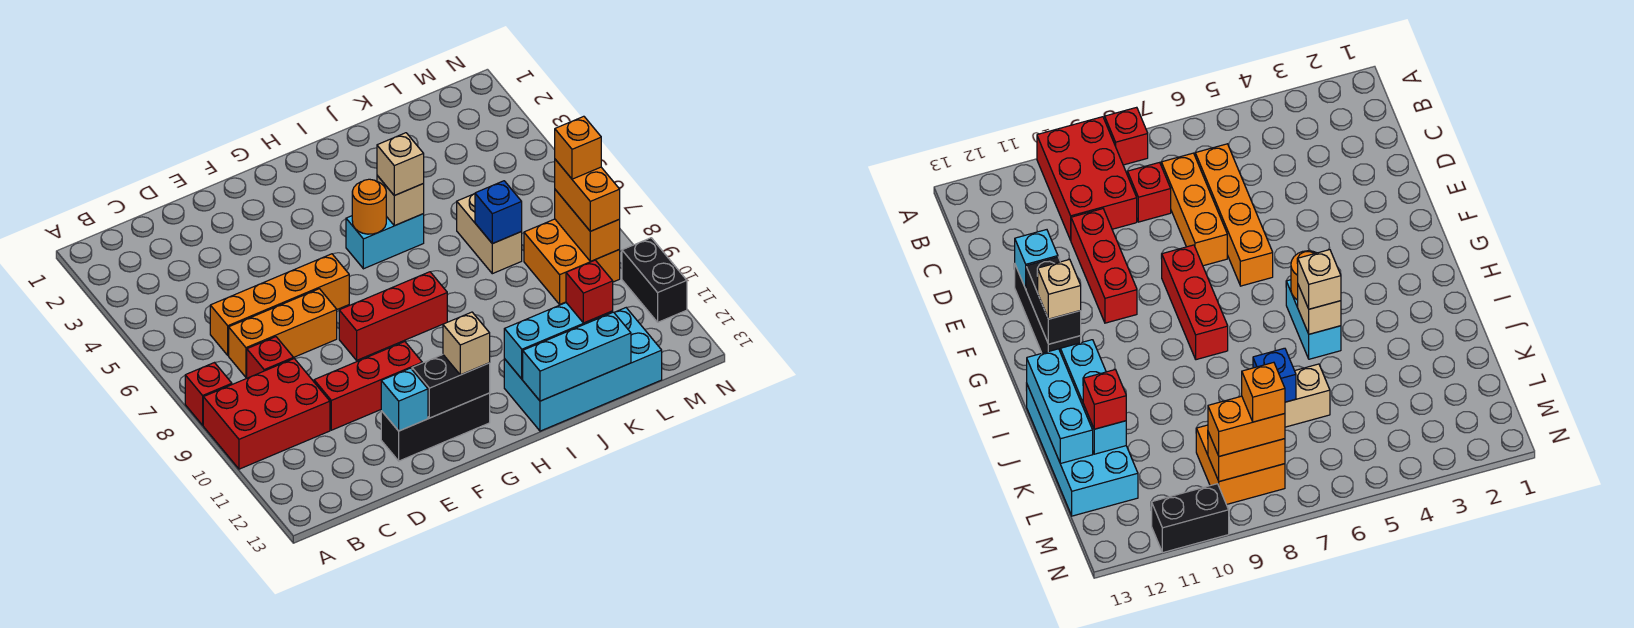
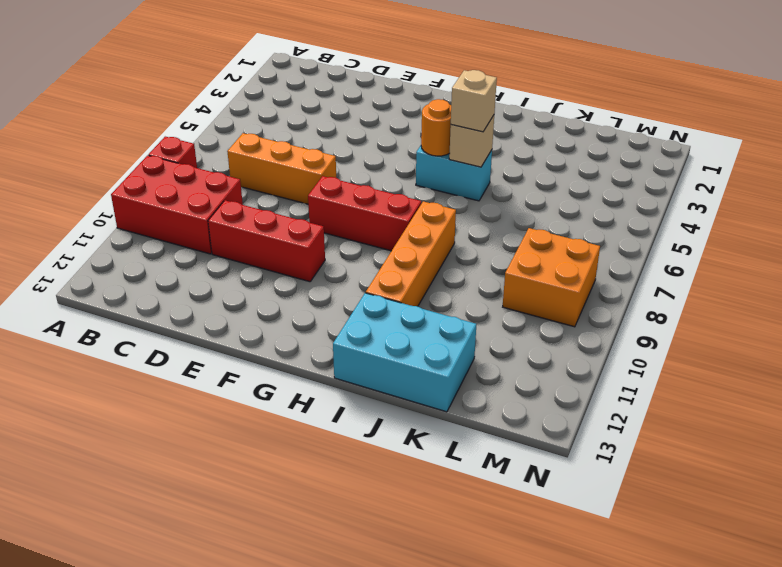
orange brick I8:I11 level 1 -> orange brick C6:F6 level 1
cyan brick I12:K13 level 1 -> cyan brick I12:L13 level 1
none -> red brick C8 level 1
none -> black brick E12:G12 level 1
none -> tan brick K6:K7 level 1

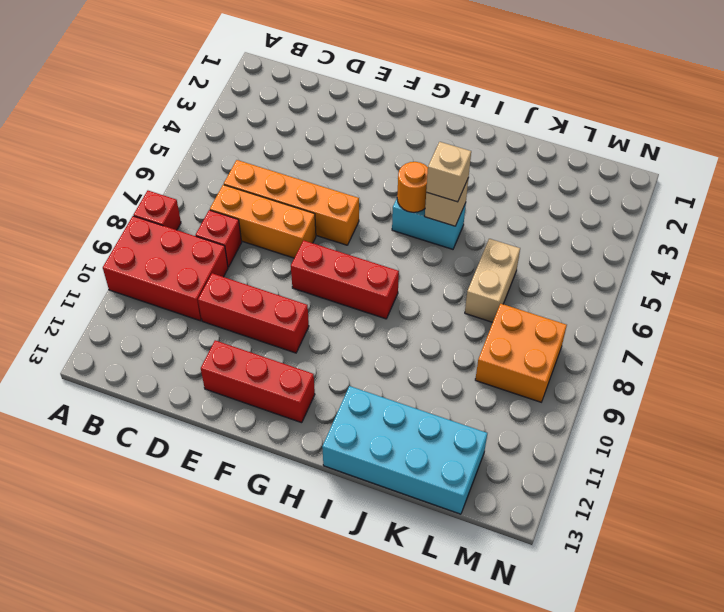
red brick E12:G12 level 1 -> black brick E12:G12 level 1
none -> black brick N10:N11 level 1
none -> cyan brick E12 level 2
none -> black brick F12:G12 level 2

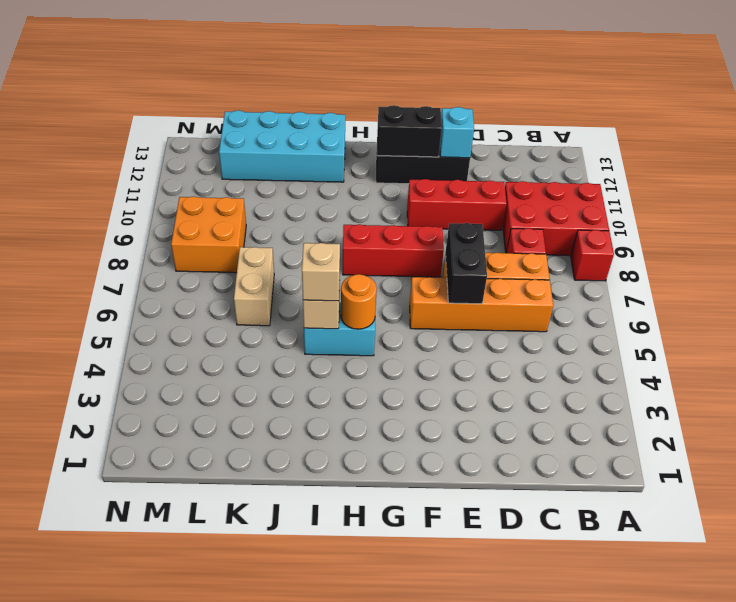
black brick E6:E7 level 2 -> black brick N10:N11 level 1
none -> cyan brick I12:K12 level 2
none -> cyan brick I13:K13 level 2
none -> blue brick K7 level 2

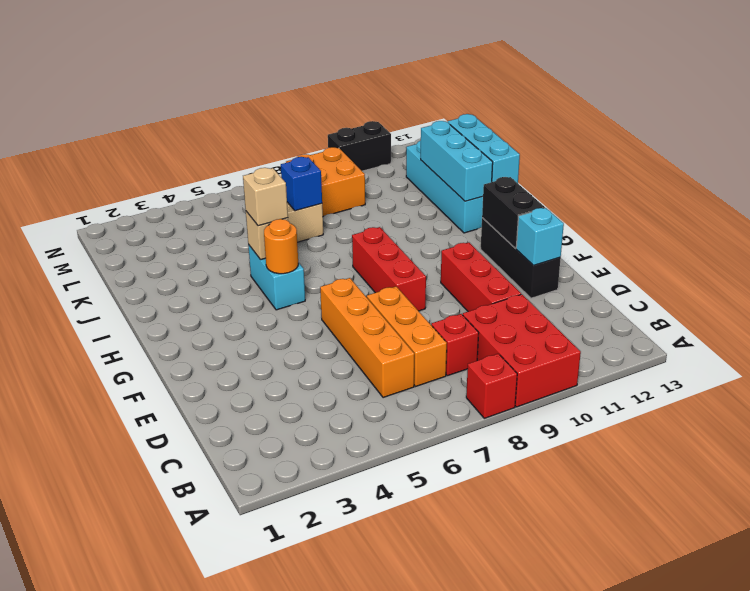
none -> orange brick M8:M9 level 2
none -> tan brick G12 level 3
none -> red brick K12 level 3

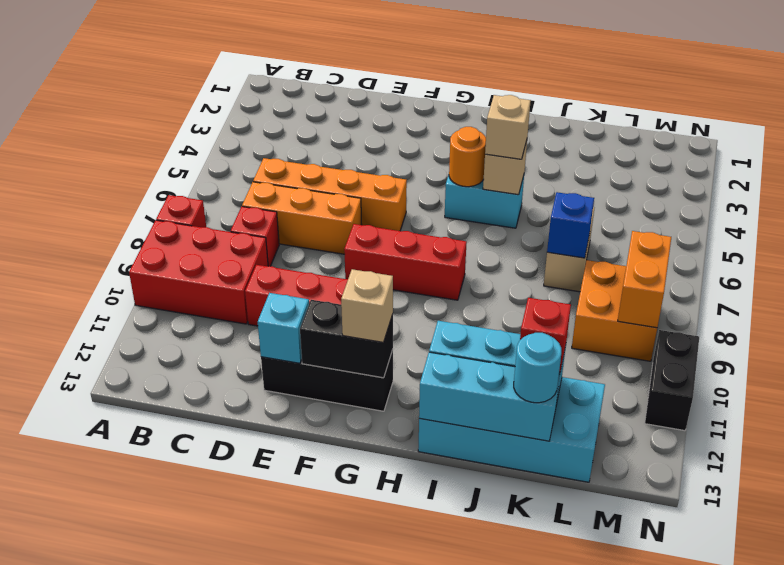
cyan round brick K13 level 3 -> none
none -> orange brick M8:M9 level 3
none -> orange brick M8 level 4

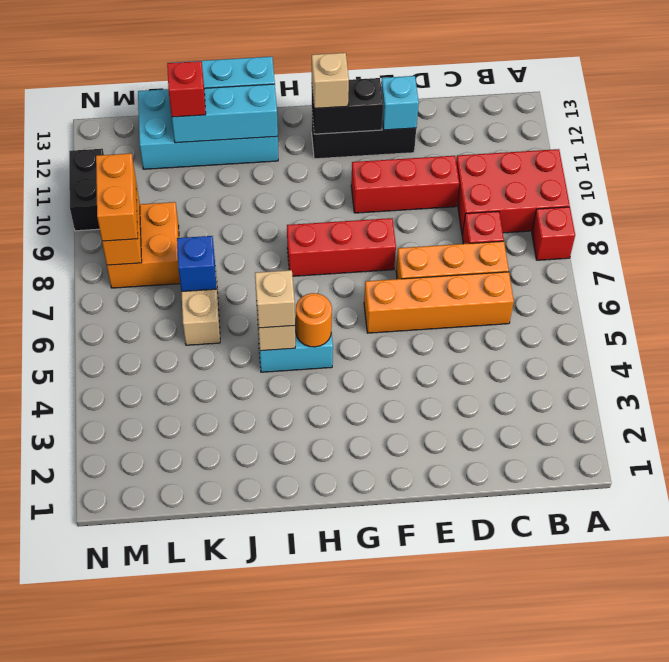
none -> orange brick M8 level 4

